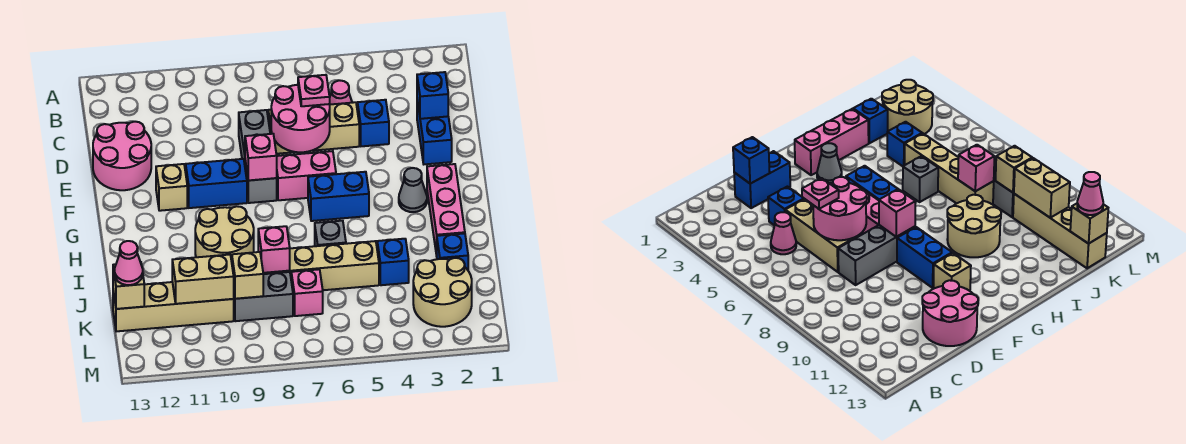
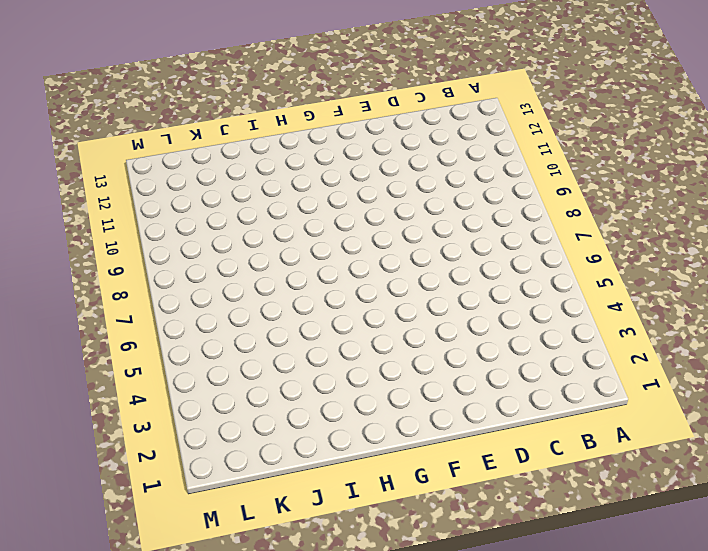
none -> pink cone C5 level 1
none -> blue brick D2:E2 level 1
none -> blue brick D4 level 1
none -> tan brick D5:D7 level 1

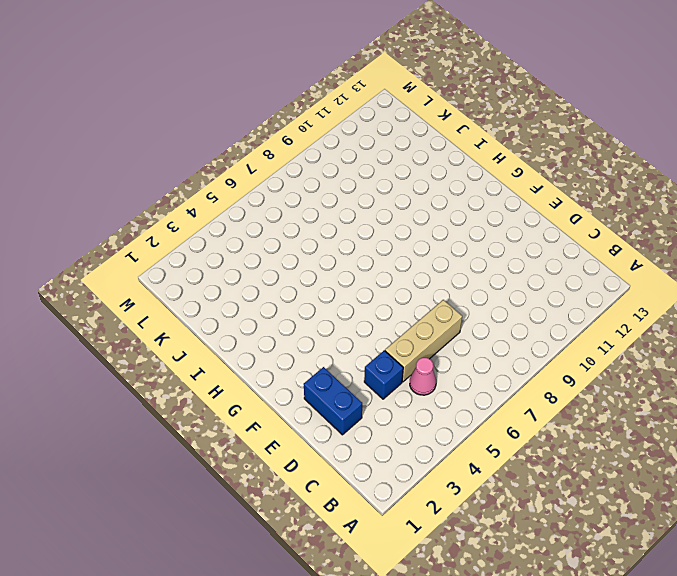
none -> grey brick D8:F8 level 1
none -> pink round brick D12:E13 level 1
none -> pink brick F6:F7 level 1
none -> blue brick F9:F10 level 1

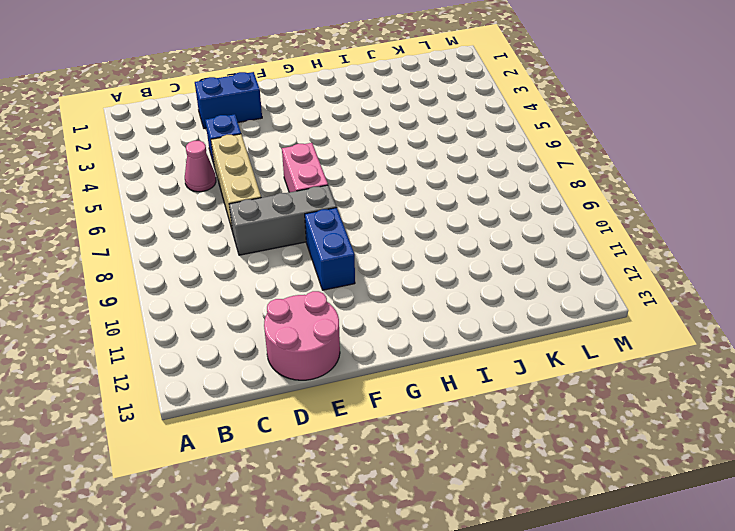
none -> tan brick F11 level 1
none -> pink brick G2:I2 level 1
none -> grey cone G3 level 1
none -> blue brick G5:G6 level 1

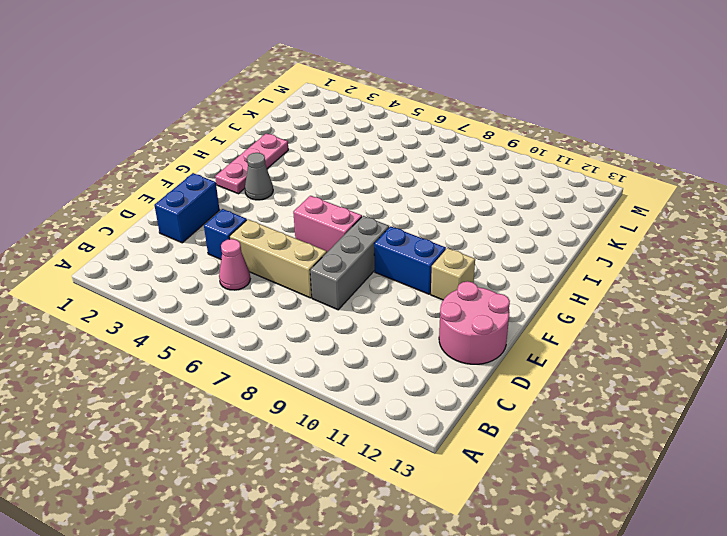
pink plate G2:I2 level 1 -> pink brick G2:I2 level 1
none -> blue brick G5:G6 level 1
none -> tan round brick H9:I10 level 1
none -> grey brick I6 level 1
none -> blue brick J2 level 1

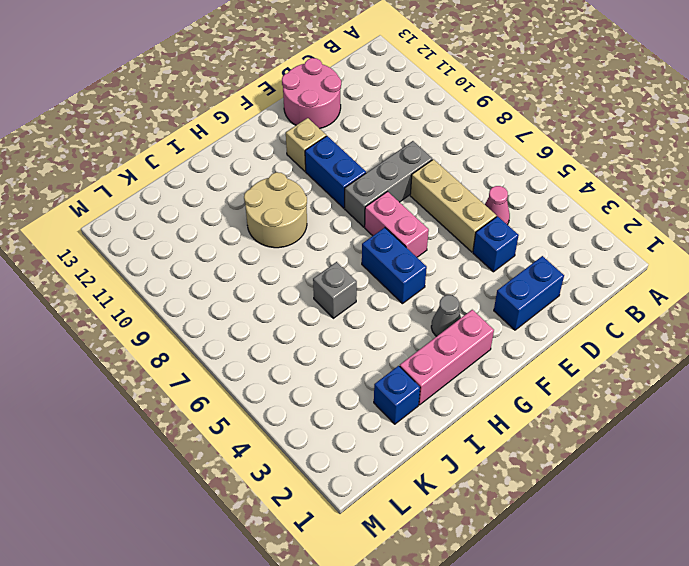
none -> blue brick J4 level 1
none -> tan brick J5:J8 level 1
none -> tan round brick K2:L3 level 1
none -> pink brick K7 level 1

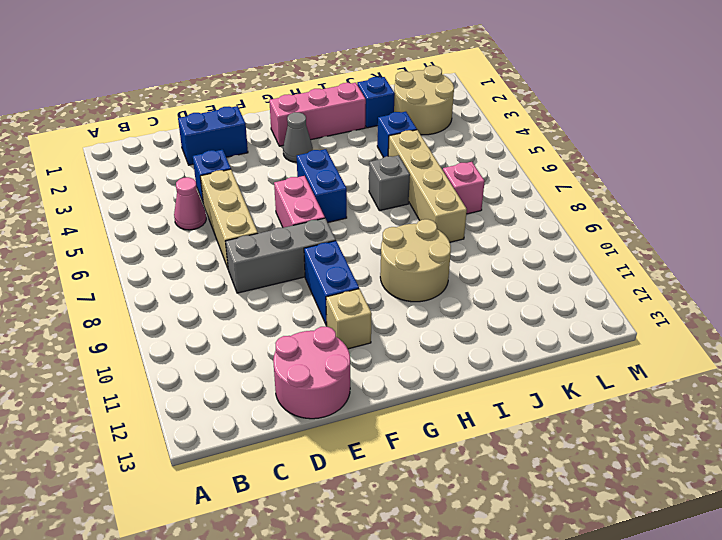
none -> grey brick K8:K9 level 1
none -> tan brick K10:K13 level 1
none -> blue brick D2 level 2
none -> pink round brick D6:E7 level 2

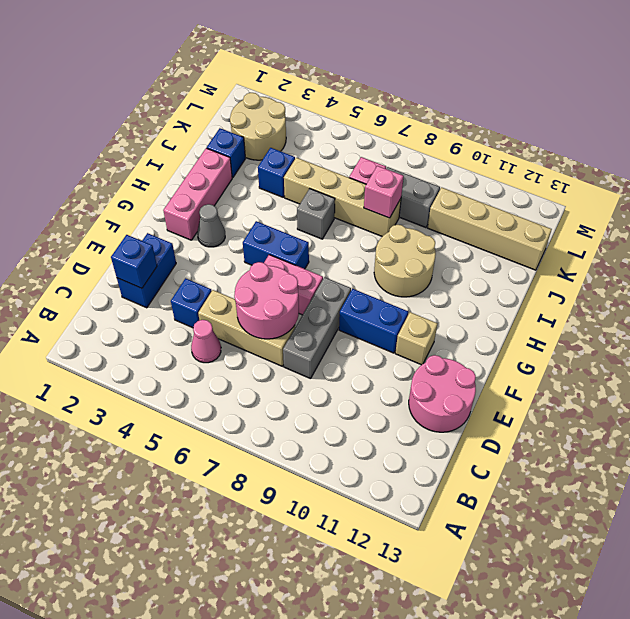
none -> pink brick F8 level 2
none -> tan brick K9 level 2
none -> tan brick K10:K11 level 2
none -> tan brick K13 level 2

